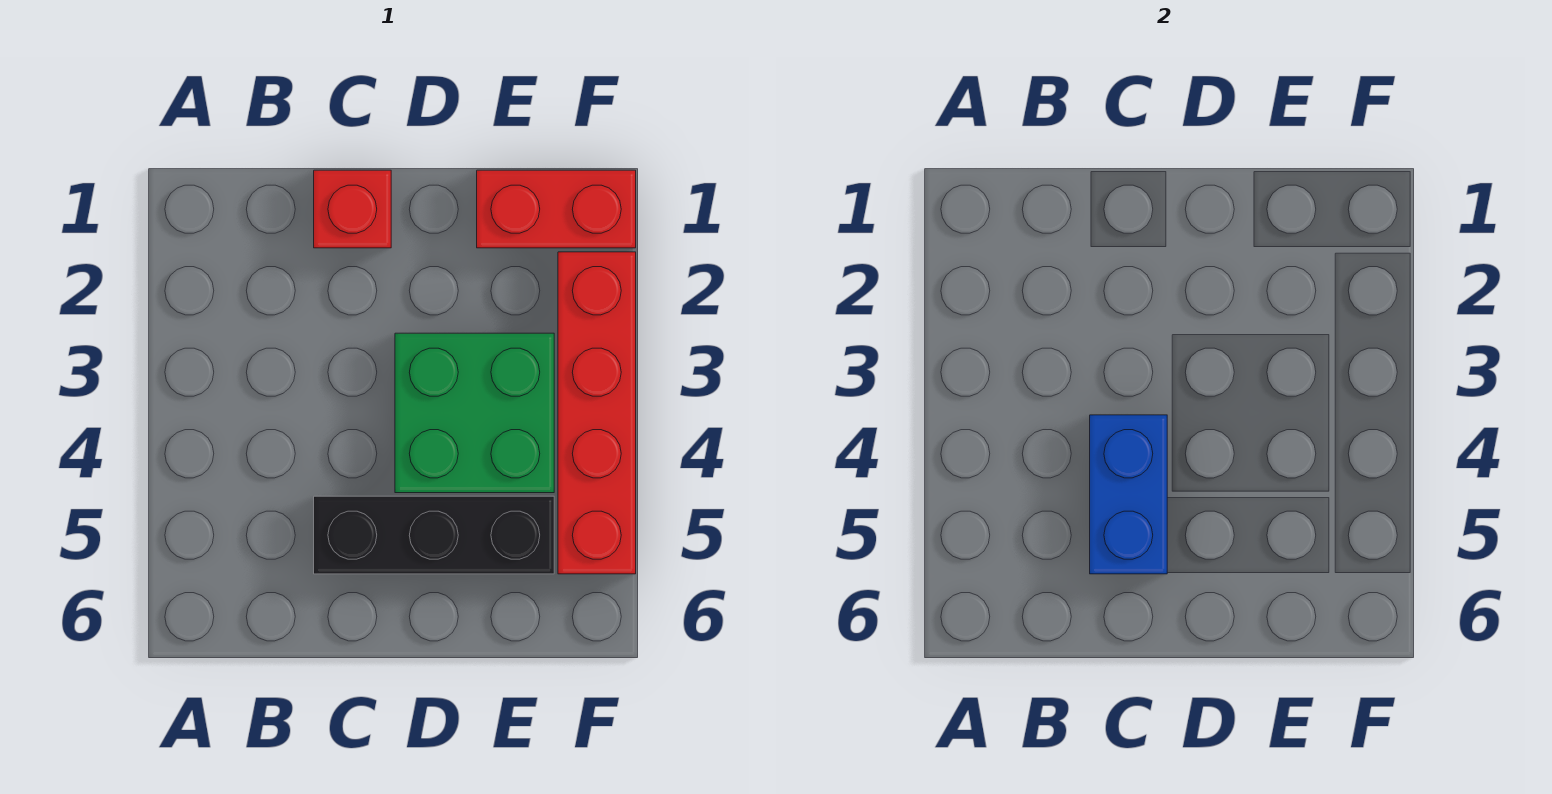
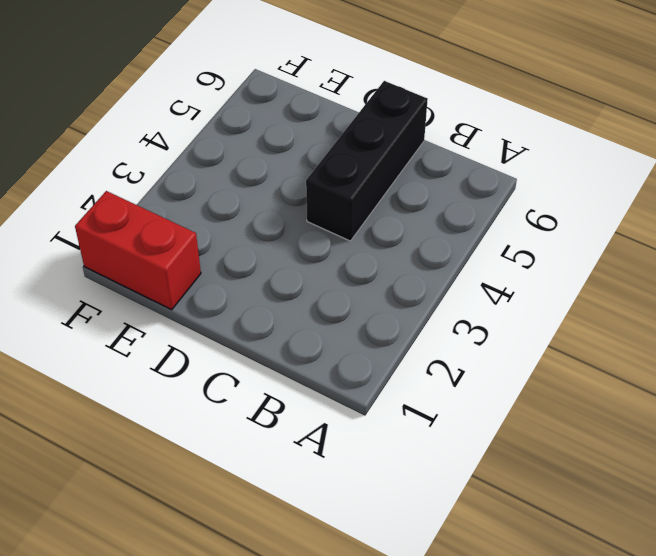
black brick C4:C6 level 1 -> black brick C5:E5 level 1
none -> red brick C1 level 1
none -> green brick D3:E4 level 1

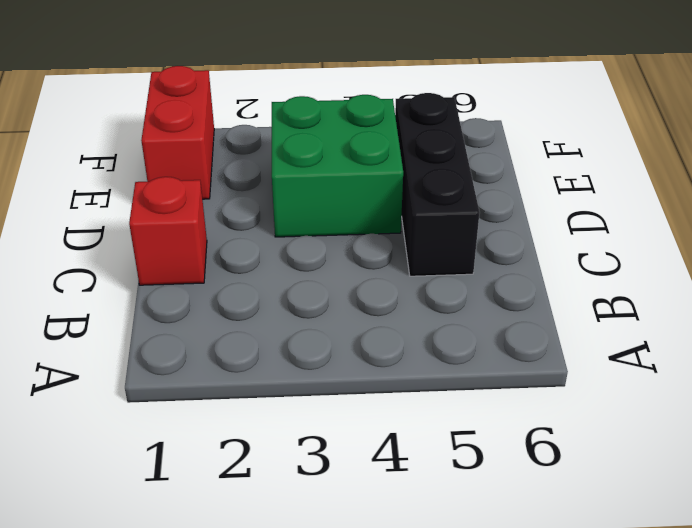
none -> red brick F2:F5 level 1
none -> blue brick C4:C5 level 2

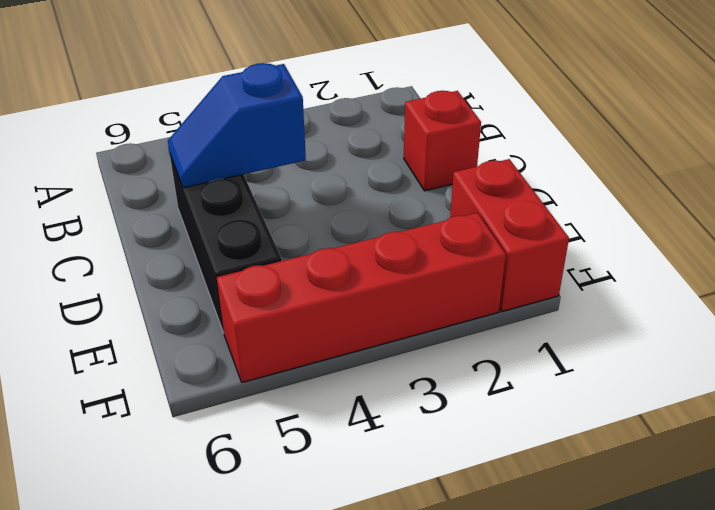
blue slope C4:C5 level 2 top 4 -> blue brick C4:C5 level 2
none -> green brick D3:E4 level 1

